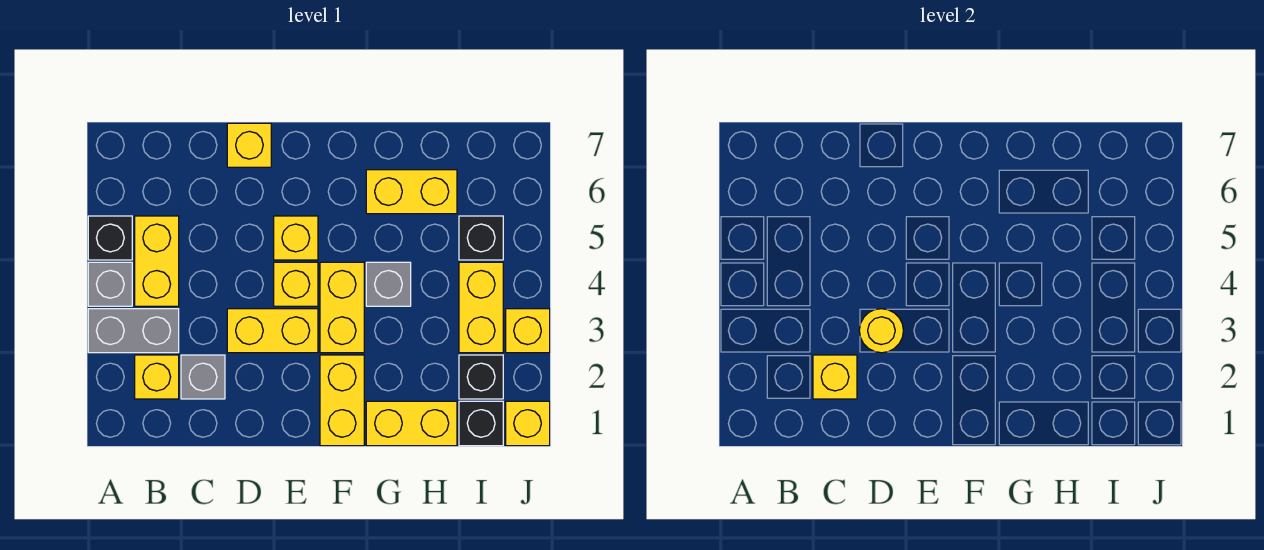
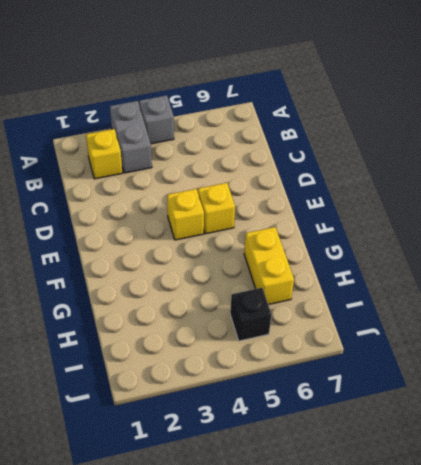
none -> black brick A5 level 1
none -> yellow brick B4:B5 level 1
none -> grey brick C2 level 1

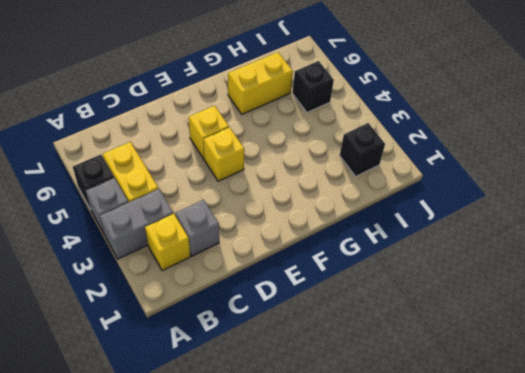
none -> yellow brick D3:E3 level 1
none -> yellow brick D7 level 1
none -> yellow brick F1:F2 level 1

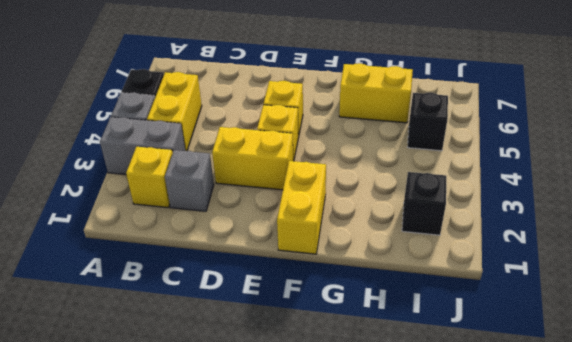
none -> yellow brick D7 level 1
none -> yellow brick F3:F4 level 1
none -> yellow brick G1:H1 level 1

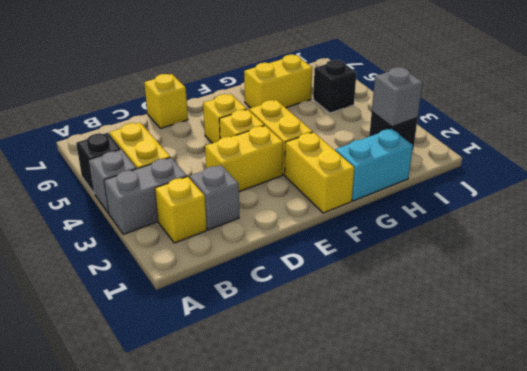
cyan brick G1:H1 level 1 -> yellow brick G1:H1 level 1
grey brick I2 level 2 -> grey brick G4 level 1
none -> black brick I1 level 1
none -> yellow brick I3:I4 level 1
none -> yellow brick J1 level 1

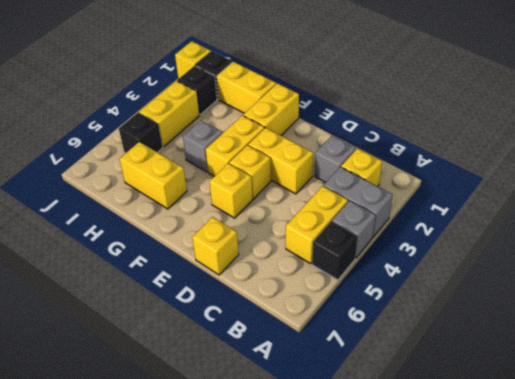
none -> yellow brick J3 level 1
none -> yellow brick C2 level 2
none -> yellow round brick D3 level 2

